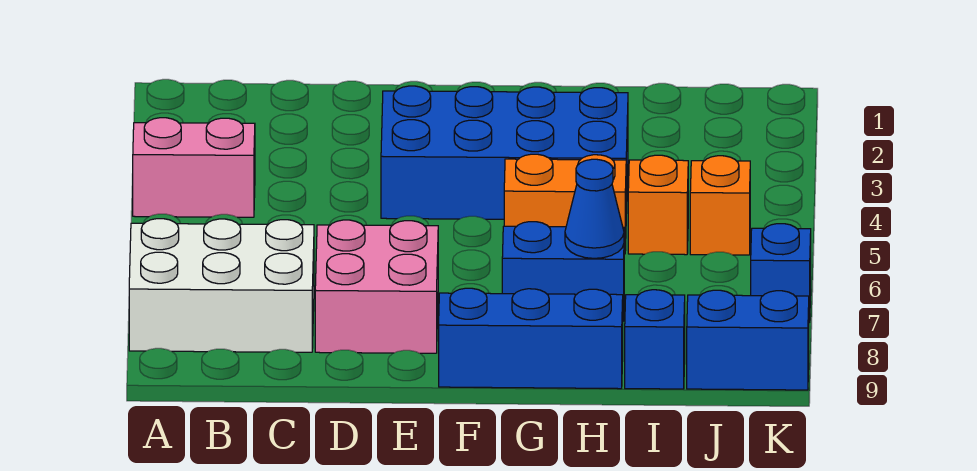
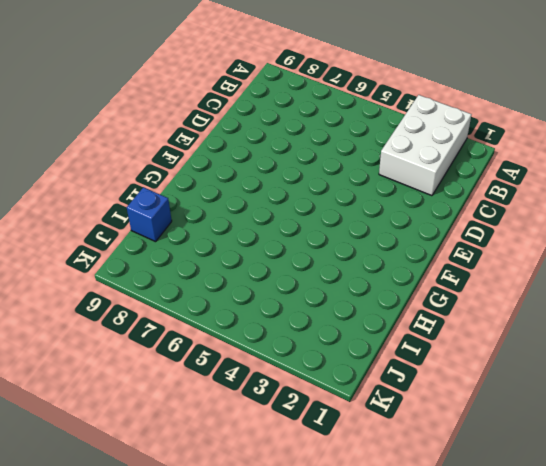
white brick A2:C3 level 1 -> white brick A7:C8 level 1
none -> pink brick A4:B4 level 1
none -> pink brick D7:E8 level 1
none -> blue brick E3:H4 level 1

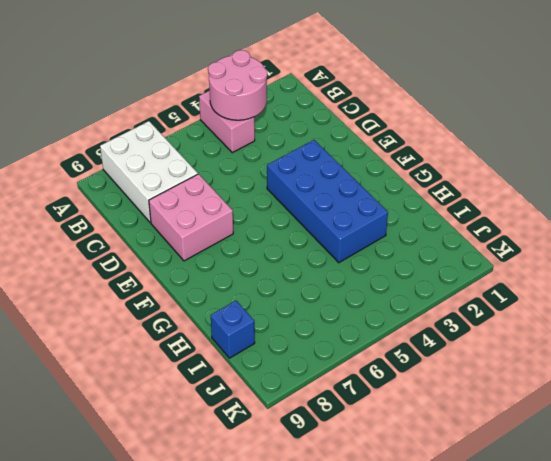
pink round brick A3:B4 level 2 -> none
none -> blue brick F9:H9 level 1
none -> orange brick G5:H5 level 1
none -> blue brick G7:H7 level 1

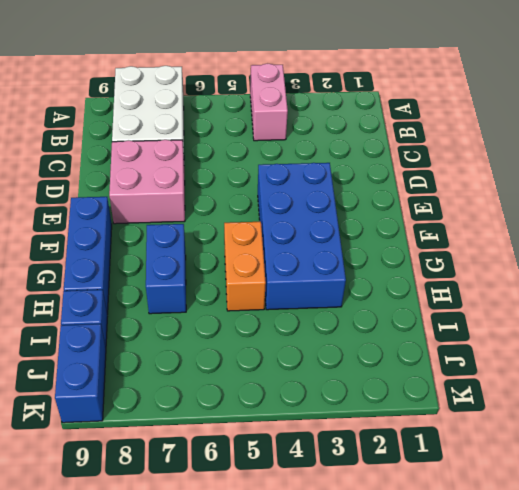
none -> orange brick I5 level 1
none -> orange brick J5 level 1
none -> blue brick K7 level 1

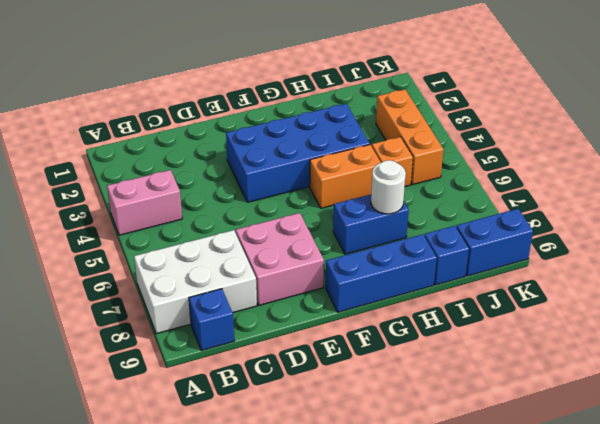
blue brick B9 level 1 -> blue brick K7 level 1
white round brick H7 level 2 -> blue cone H7 level 2
orange brick J3:J5 level 1 -> orange brick J5 level 1

